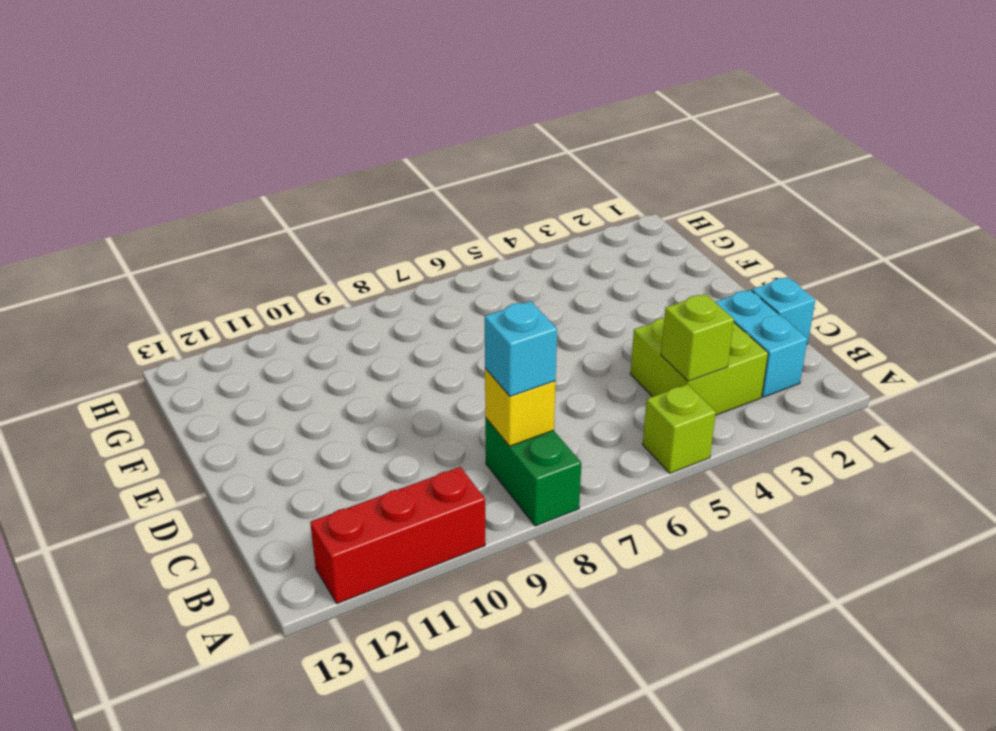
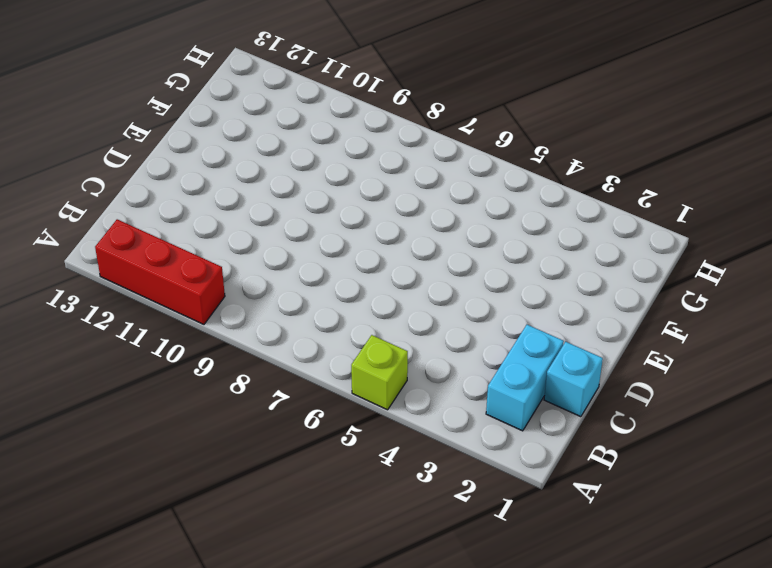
none -> green brick A8:B8 level 1
none -> lime brick B3:C4 level 1

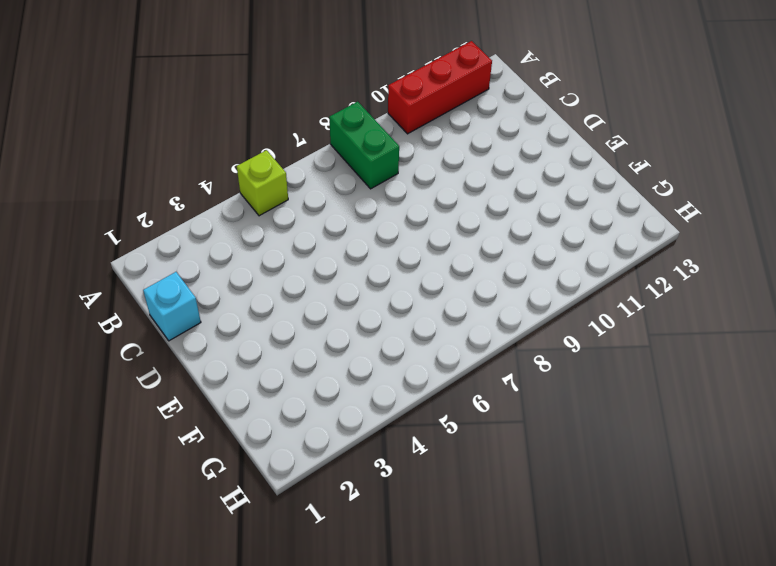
none -> cyan brick B2:C2 level 1
none -> lime brick B3:C4 level 1

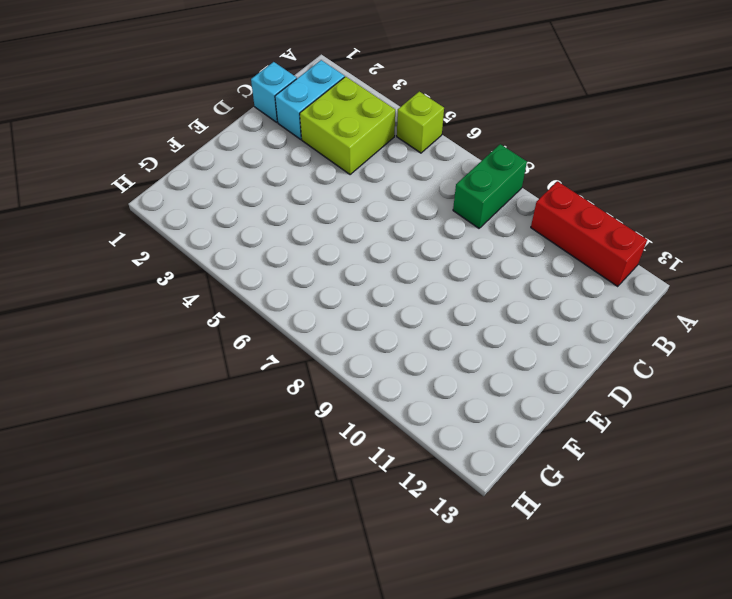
none -> lime brick B4 level 2
none -> yellow brick B8 level 2

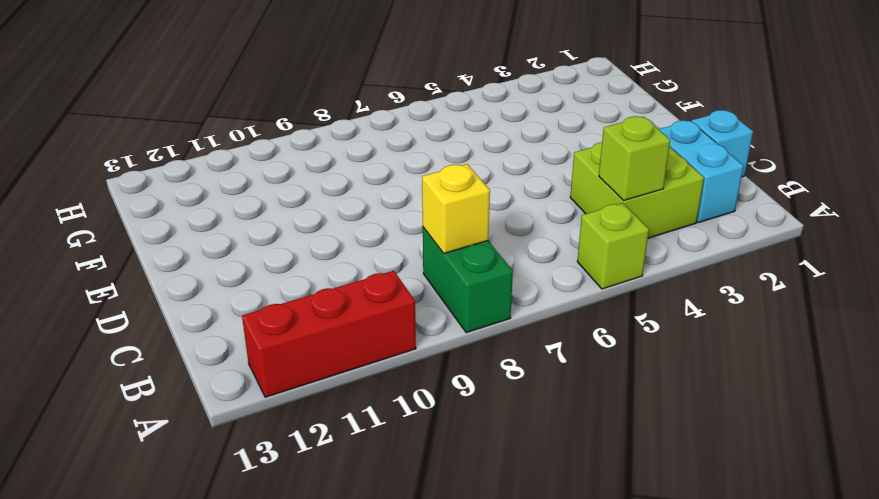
none -> cyan brick B8 level 3

